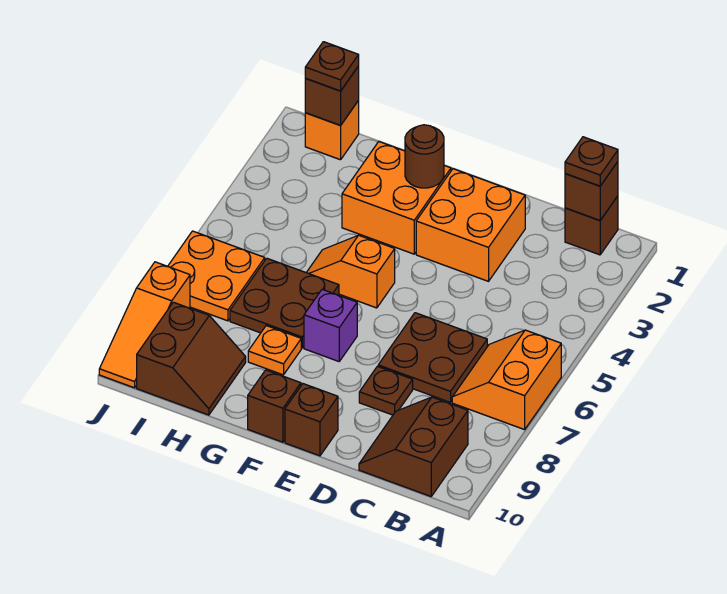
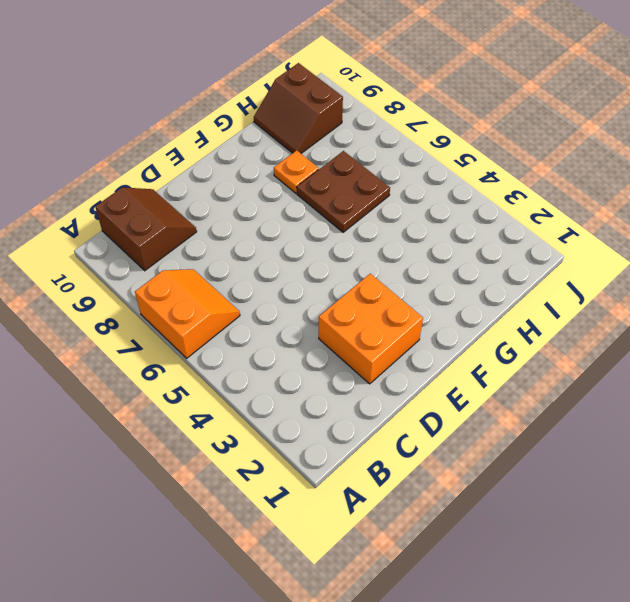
none -> brown brick B1 level 1
none -> brown plate C6:D7 level 1
none -> brown plate D8 level 1

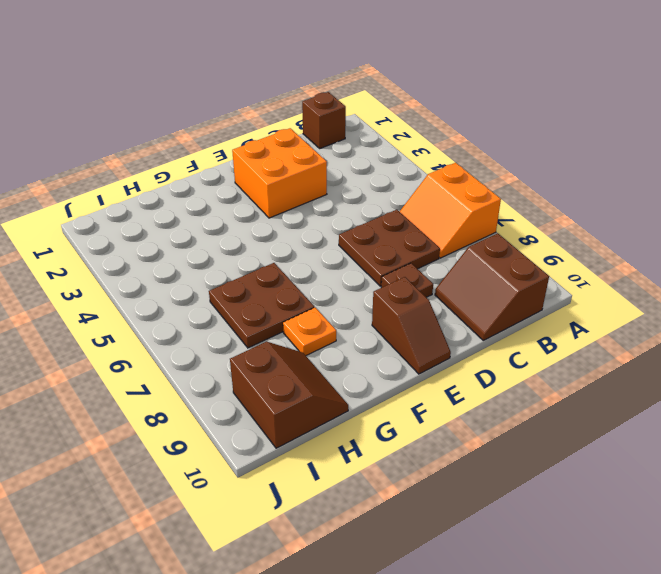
brown slope E9:E10 level 1 top 9 -> brown brick E10 level 1
none -> orange brick F2:G3 level 1
none -> orange slope F5:G5 level 1 top F
none -> purple brick F7 level 1

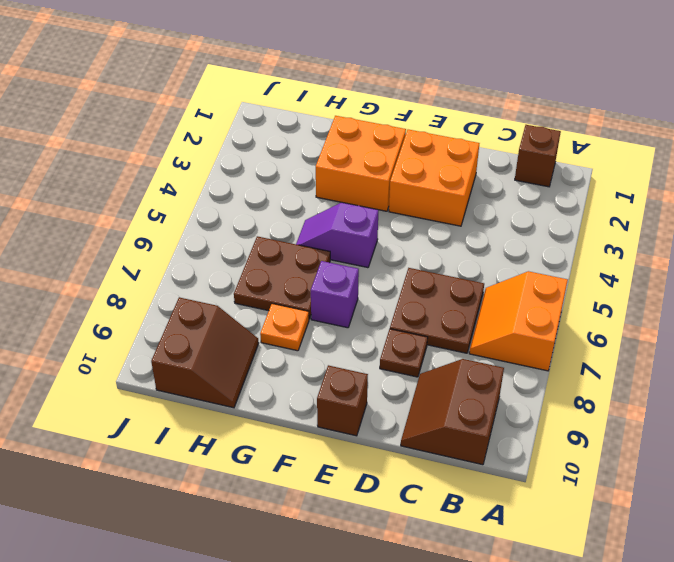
purple slope F5:G5 level 1 top F -> orange slope F5:G5 level 1 top F
none -> brown brick F10 level 1
none -> orange brick I1 level 1
none -> orange plate I6:J7 level 1

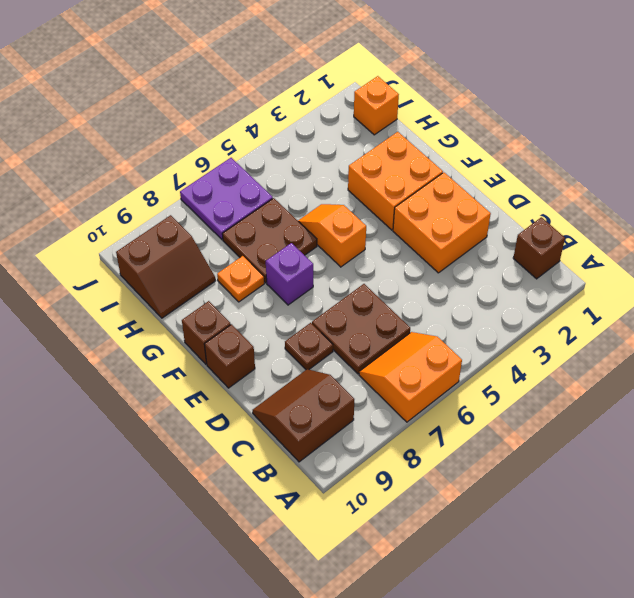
purple plate I6:J7 level 1 -> orange plate I6:J7 level 1
none -> orange slope J8:J10 level 1 top 8
none -> brown brick B1 level 2
none -> brown round brick F2 level 2

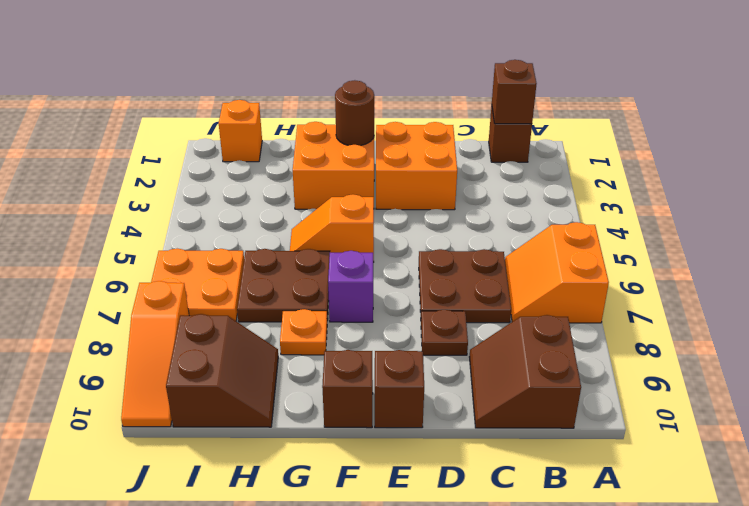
none -> brown brick I1 level 2
none -> brown plate B1 level 3
none -> brown plate I1 level 3

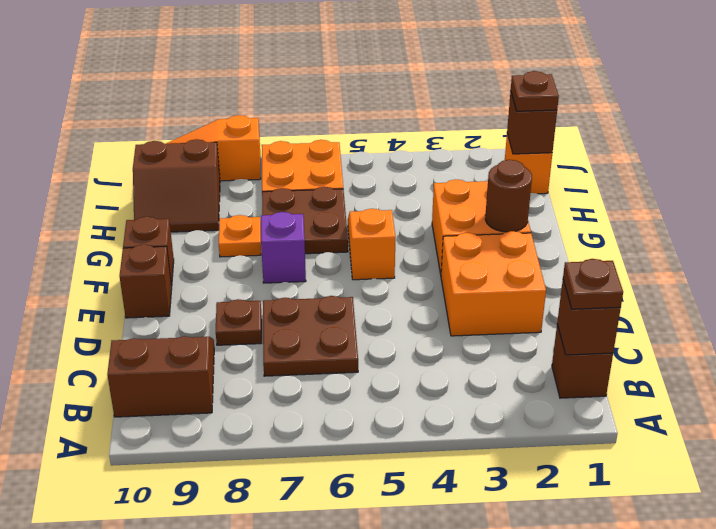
none -> orange slope A6:B7 level 1 top A

